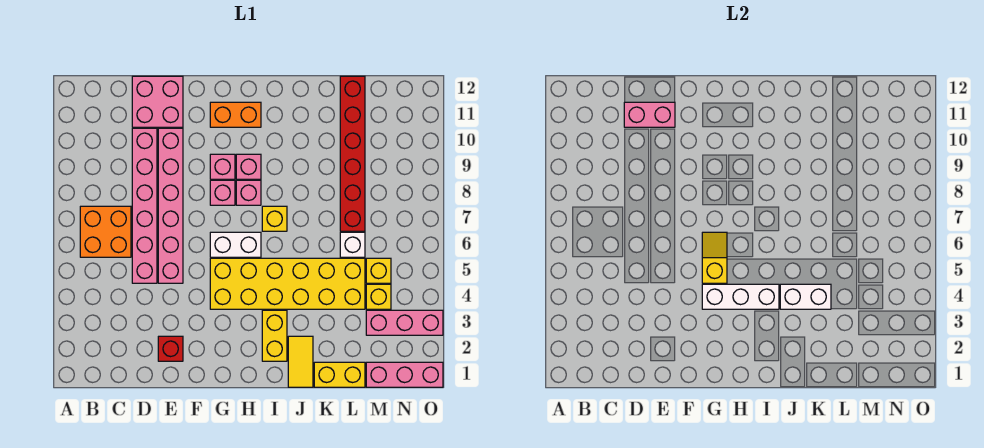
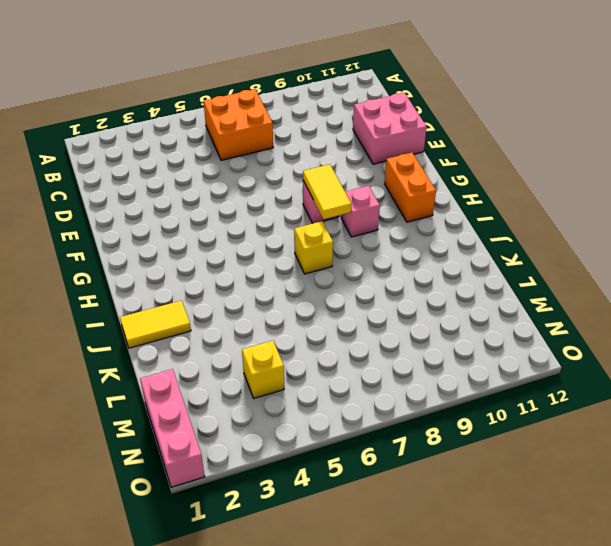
yellow tile G8:H8 level 2 -> none
none -> pink brick D5:D10 level 1
none -> red brick E2 level 1
none -> pink brick E5:E10 level 1

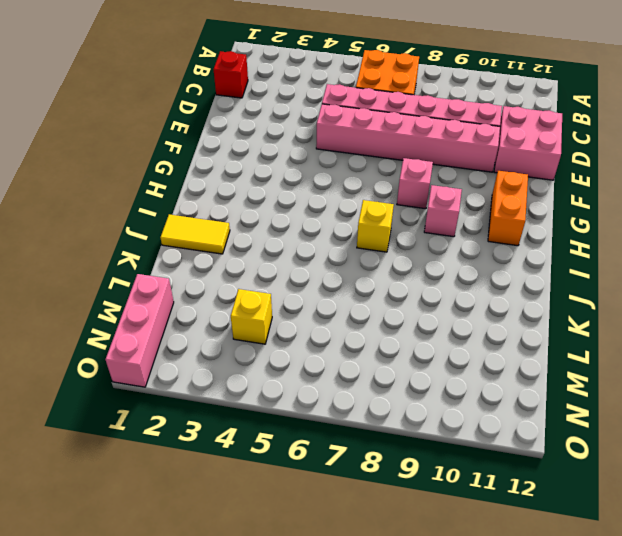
red brick C1 level 1 -> red brick E2 level 1
none -> yellow brick G4:L5 level 1
none -> white brick G6:H6 level 1
none -> pink brick G9 level 1

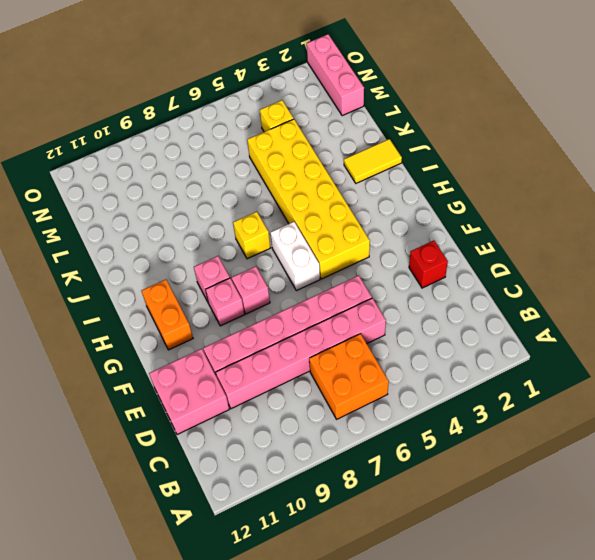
none -> pink brick H8 level 1
none -> yellow brick I2:I3 level 1
none -> yellow brick K1:L1 level 1

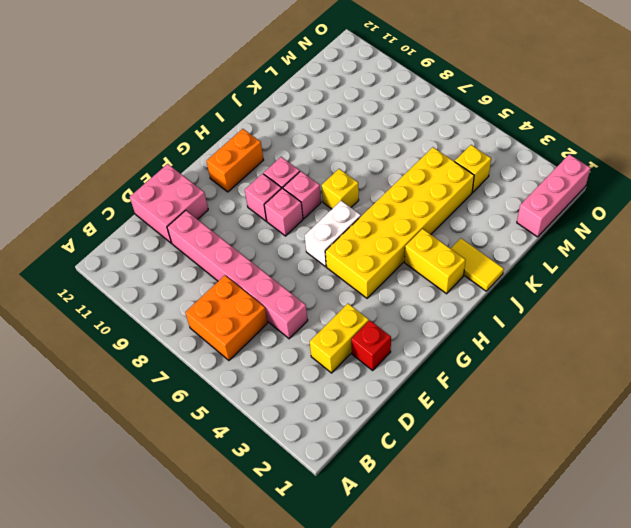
yellow brick D3:E3 level 1 -> yellow brick K1:L1 level 1
none -> pink brick E5:E10 level 1
none -> white brick L6 level 1
none -> red brick L7:L12 level 1

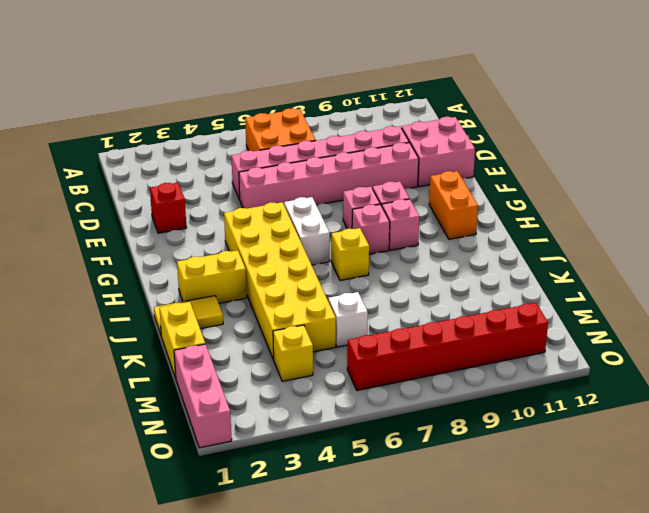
red brick N6:N11 level 1 -> red brick L7:L12 level 1
none -> pink brick M3:O3 level 1
none -> yellow brick M5 level 1
none -> pink brick D11:E11 level 2

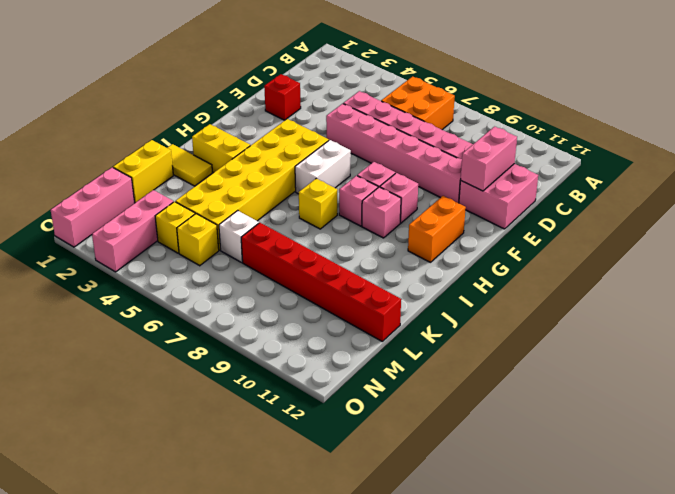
none -> white brick G4:I4 level 2
none -> yellow slope G5:G6 level 2 top 5
none -> white brick J4:K4 level 2

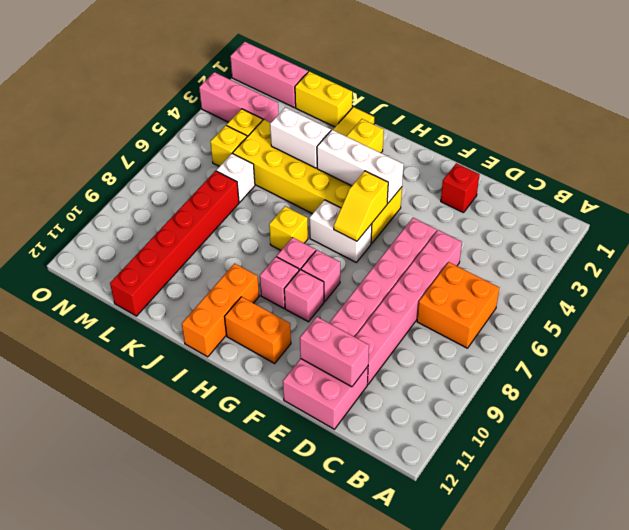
orange brick I10:I12 level 1 -> none

